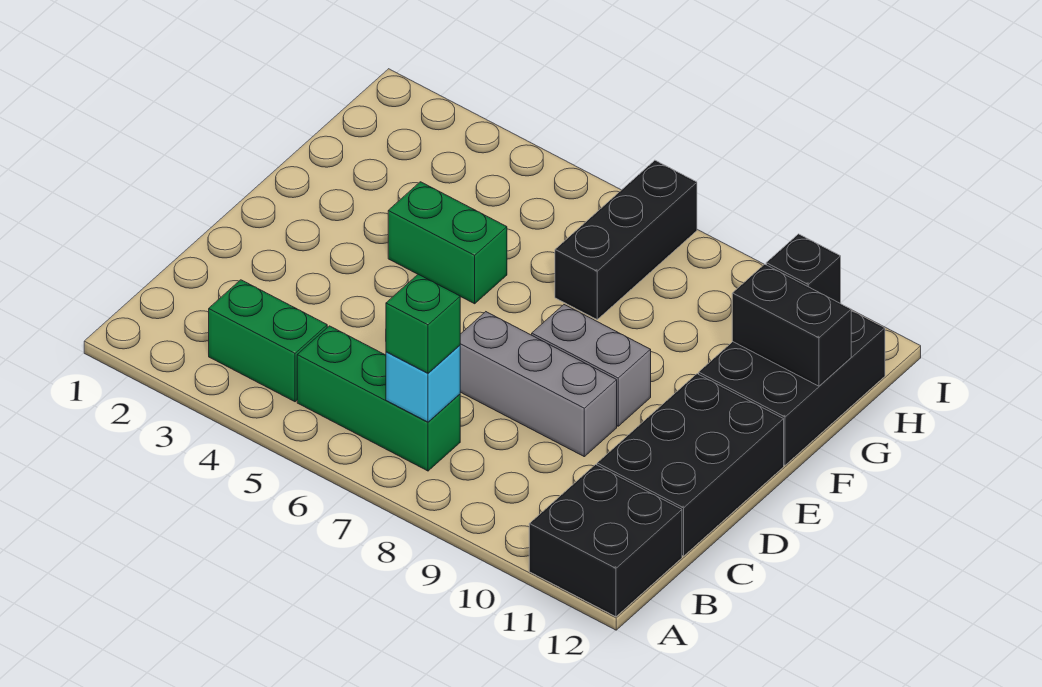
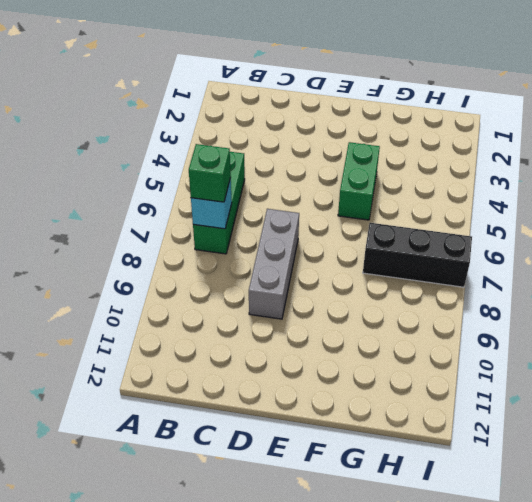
none -> black brick A11:B12 level 1
none -> green brick B3:B4 level 1
none -> black brick C11:E12 level 1

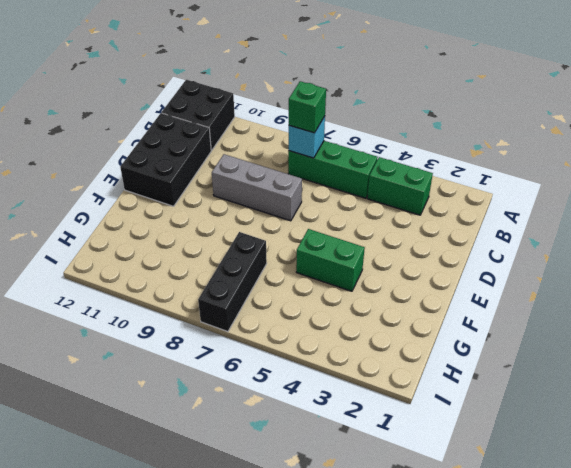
none -> grey brick E8:E9 level 1
none -> black brick F11:H12 level 1
none -> black brick G11:G12 level 2

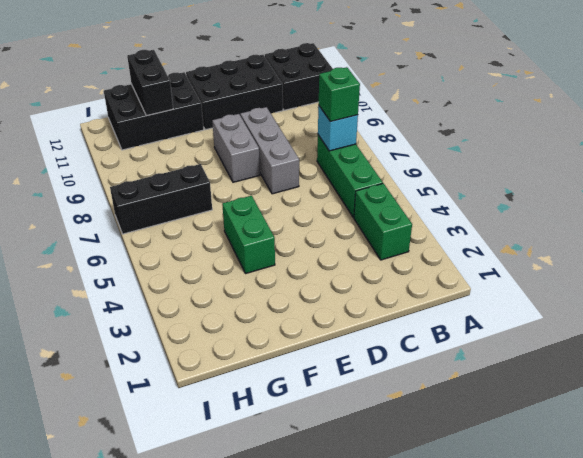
none -> black brick H11 level 2

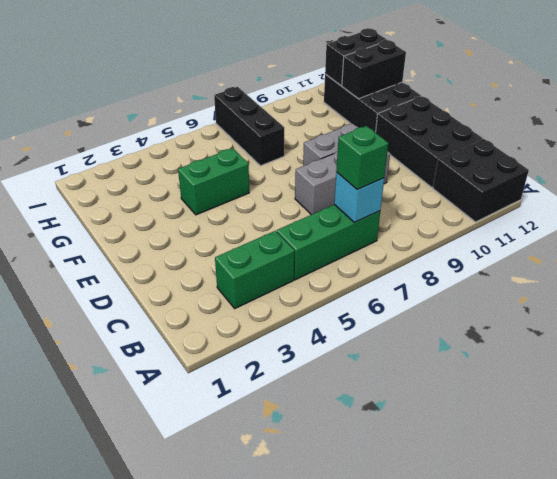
black brick H11:H12 level 2 -> black brick H11 level 2

